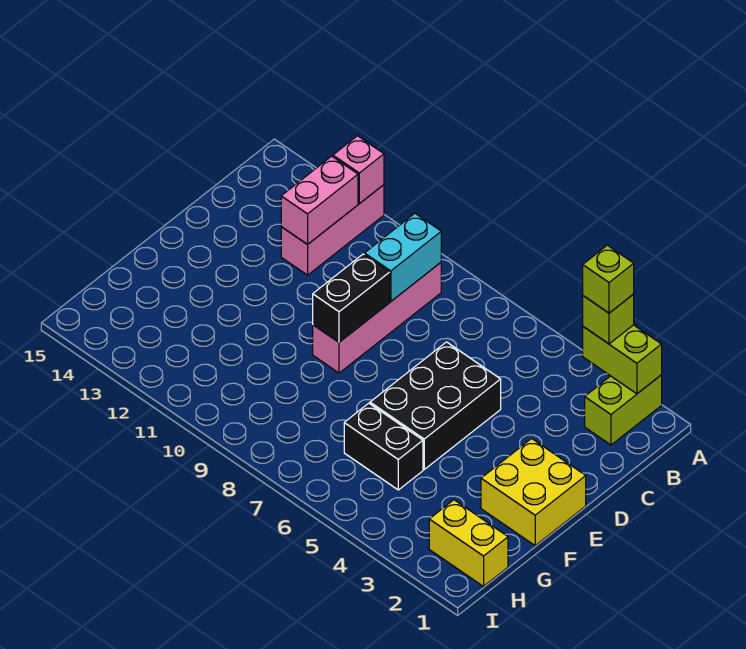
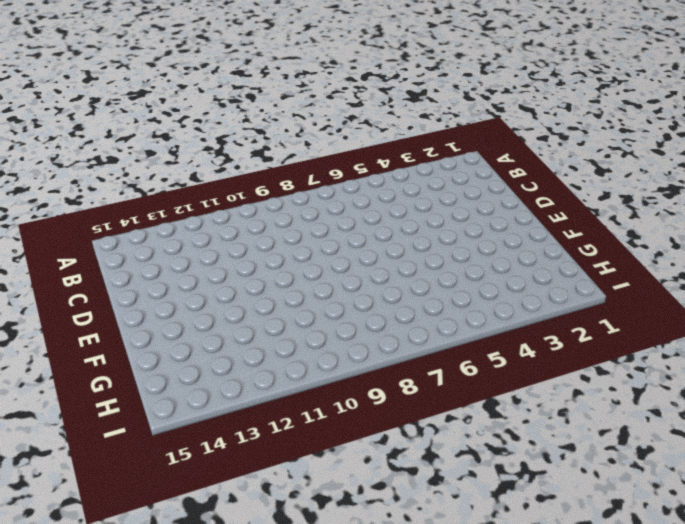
none -> lime brick A2:B2 level 1
none -> pink brick A12:C12 level 1
none -> pink brick B9:E9 level 1

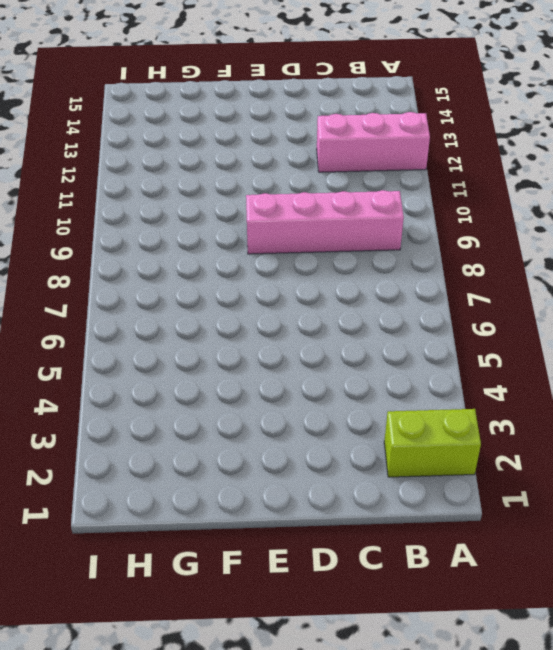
none -> black brick D5:F6 level 1
none -> yellow brick E1:F2 level 1
none -> black brick G5:G6 level 1

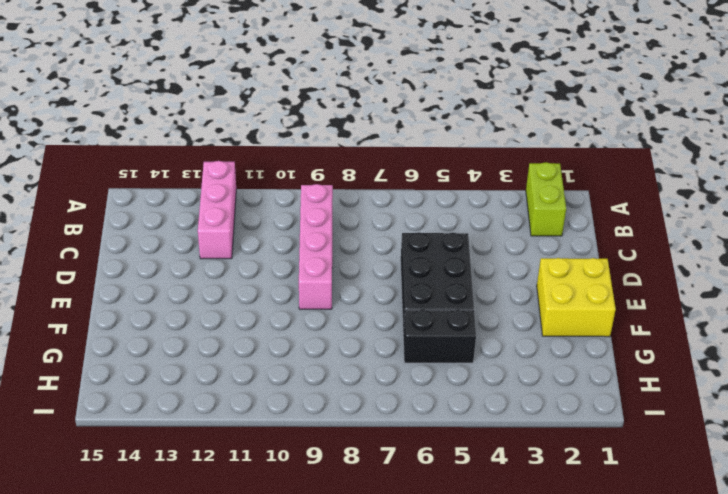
none -> yellow brick H1:H2 level 1
none -> lime brick A2:A3 level 2
none -> pink brick A12 level 2

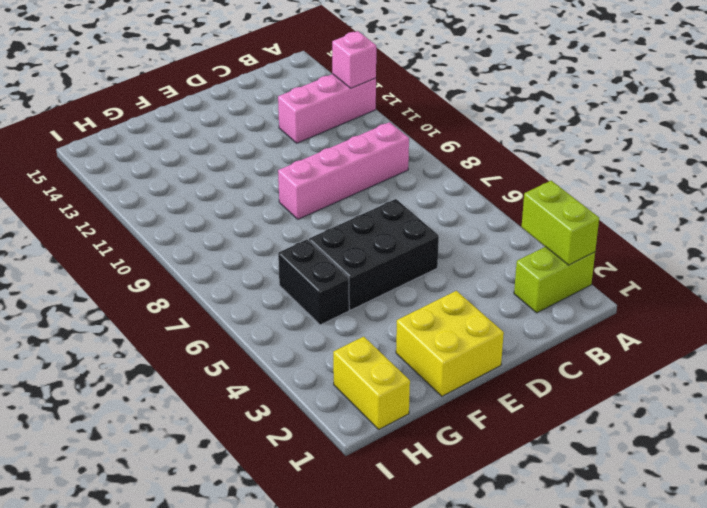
none -> cyan brick B9:C9 level 2
none -> pink brick B12:C12 level 2
none -> black brick D9:E9 level 2

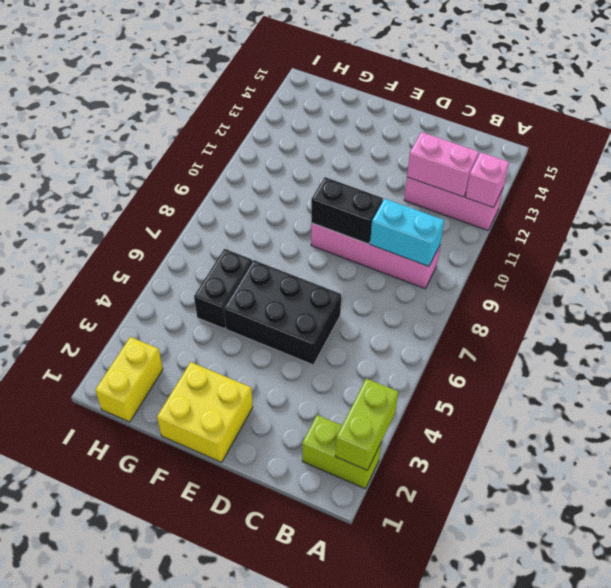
none -> lime brick A3 level 3
none -> lime brick A3 level 4

